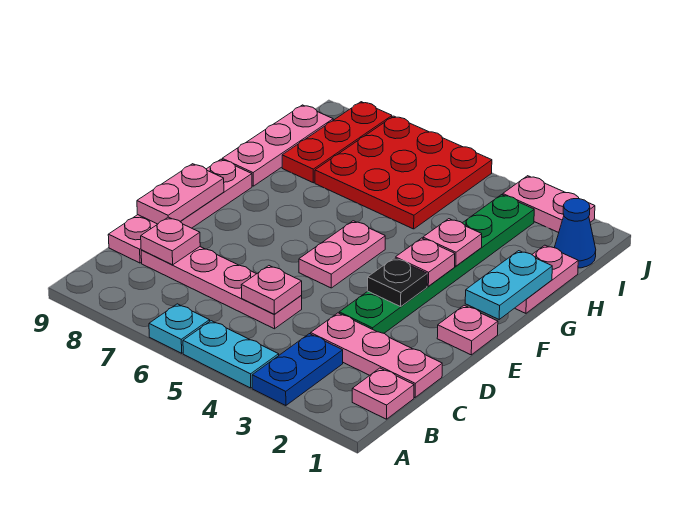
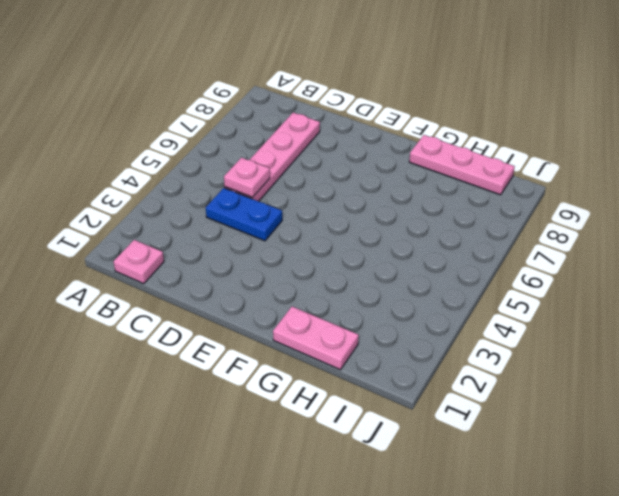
blue plate C4:D4 level 1 -> blue plate A3:B3 level 1
none -> cyan plate A4:A5 level 1
none -> cyan plate A6 level 1
none -> pink plate C1:C3 level 1

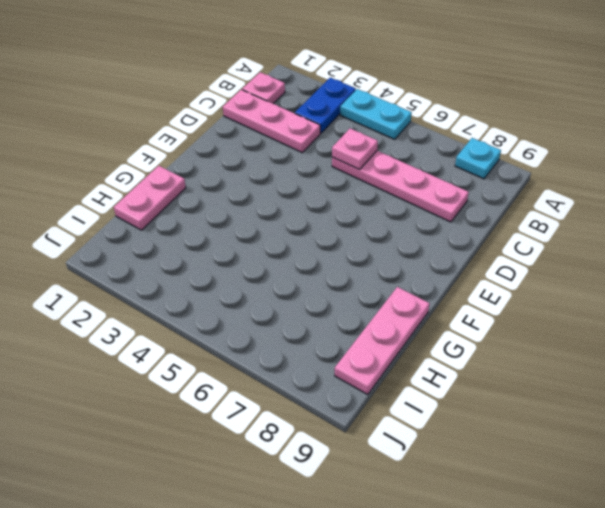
cyan plate A8 level 1 -> cyan plate A6 level 1
none -> pink plate C9:F9 level 1
none -> green plate D3:I3 level 1
none -> pink plate E1 level 1

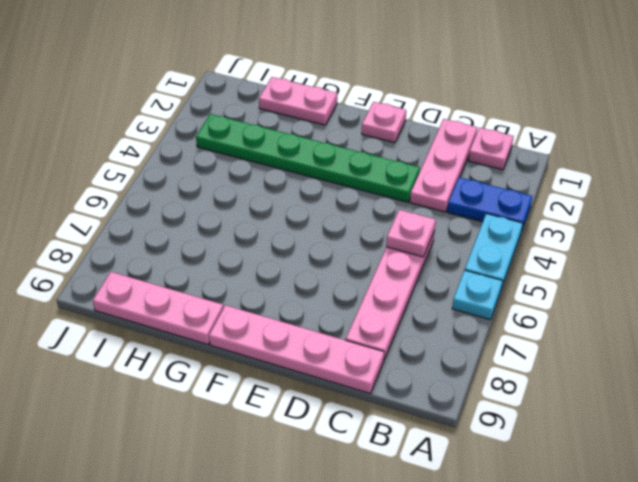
none -> pink plate E5:F5 level 1
none -> red plate H5:J7 level 1
none -> red plate H8:J8 level 1

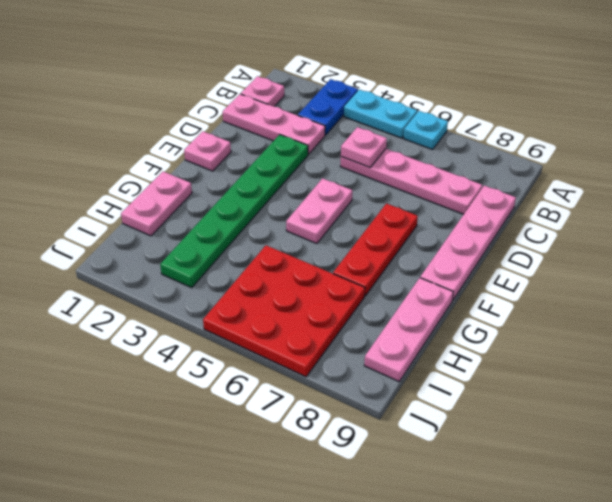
red plate E7:G7 level 1 -> red plate H8:J8 level 1
none -> blue cone I1 level 1
none -> pink plate J2:J3 level 1
none -> pink plate C8 level 2

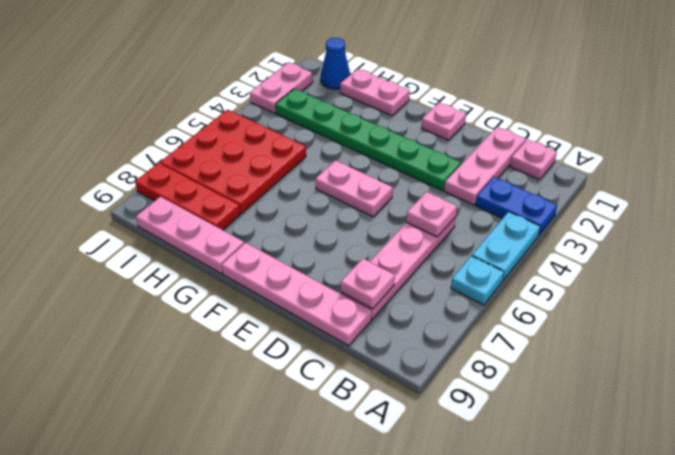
none -> pink plate D9:E9 level 2
none -> black plate E3 level 2
none -> cyan plate F1:G1 level 2

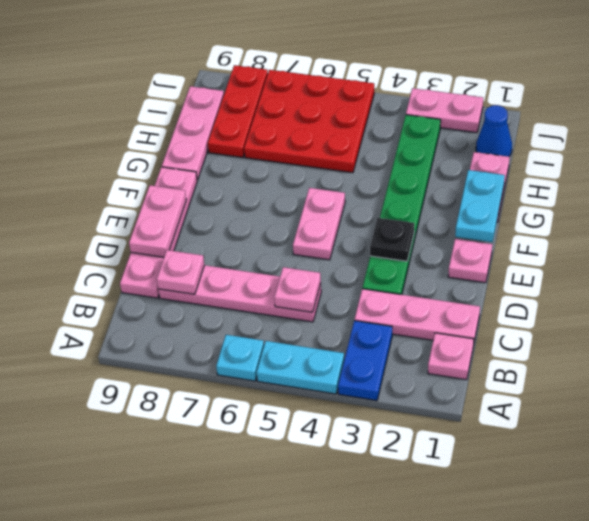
none -> pink plate F3 level 2
none -> pink plate G3 level 2

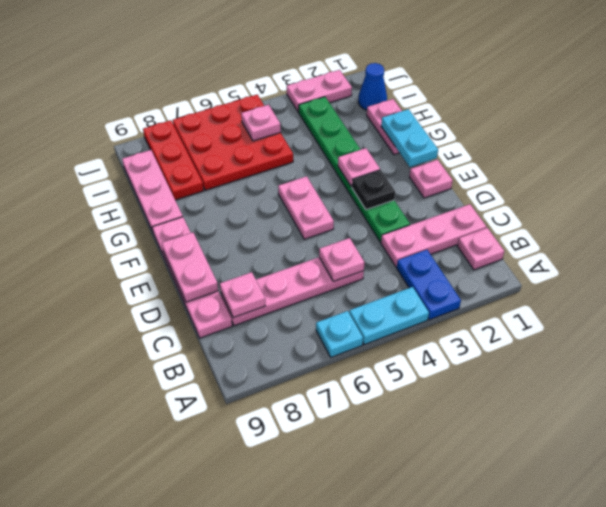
pink plate I5 level 2 -> pink plate G3 level 2

